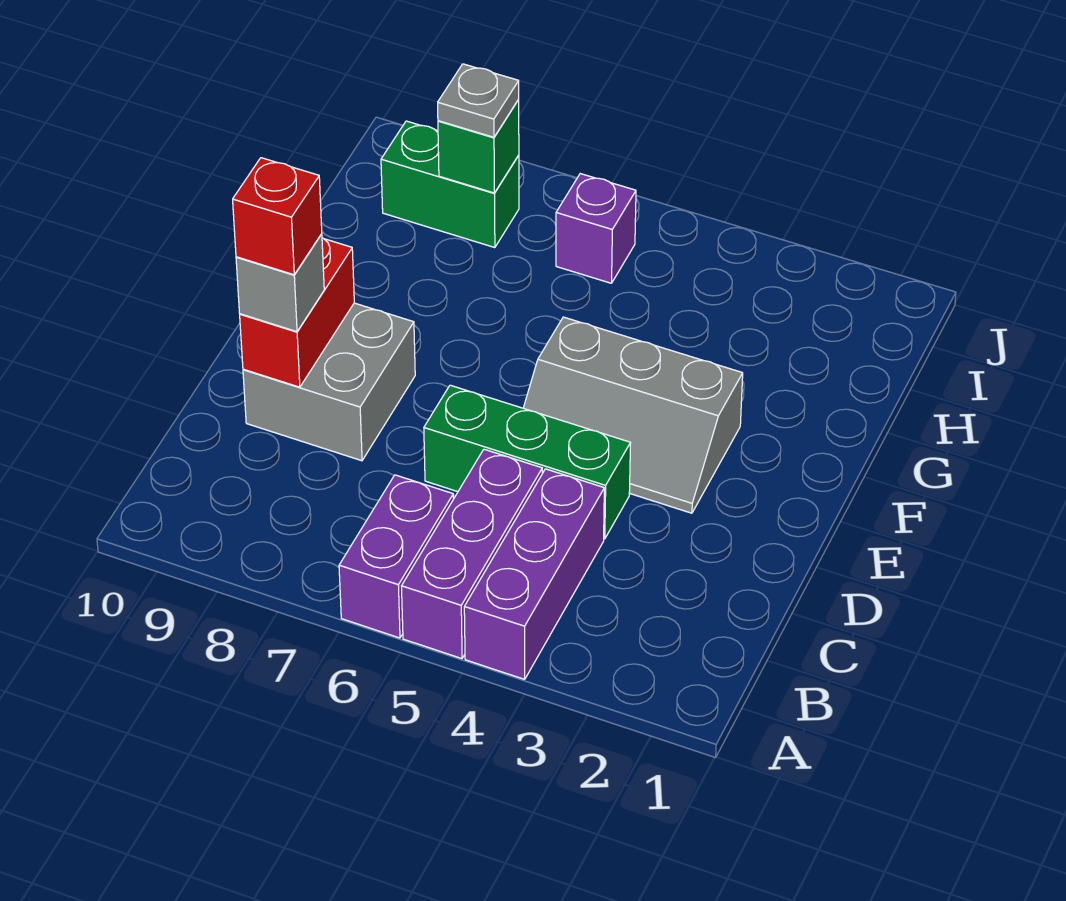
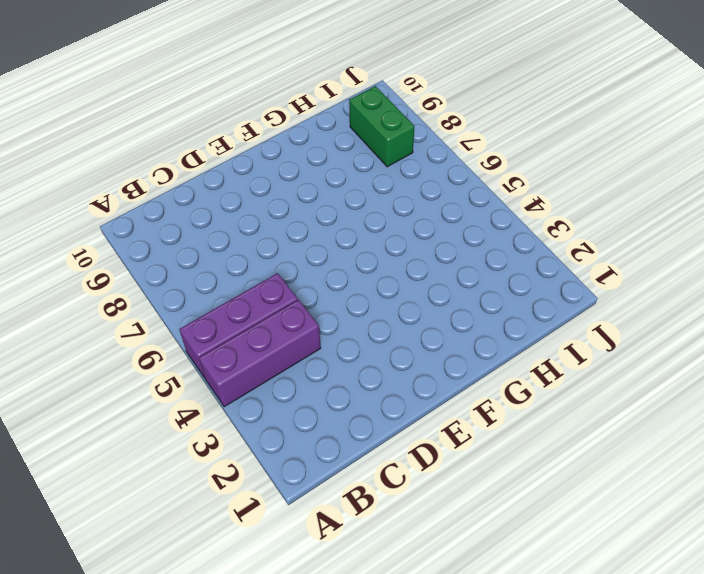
none -> purple brick A6:B6 level 1
none -> green brick D4:D6 level 1
none -> grey brick D8:E9 level 1

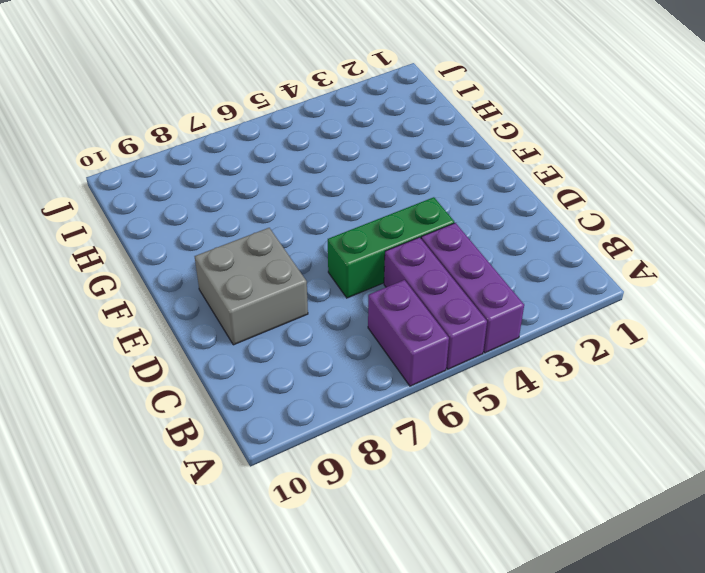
none -> grey slope E3:F5 level 1 top F
none -> purple brick I6 level 1
none -> green brick I8:I9 level 1

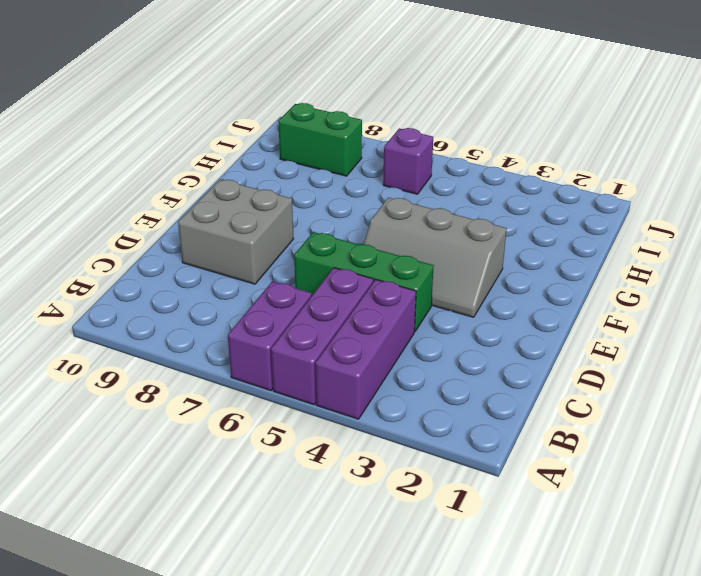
none -> red brick D9:E9 level 2
none -> green brick I8 level 2
none -> grey brick D9 level 3

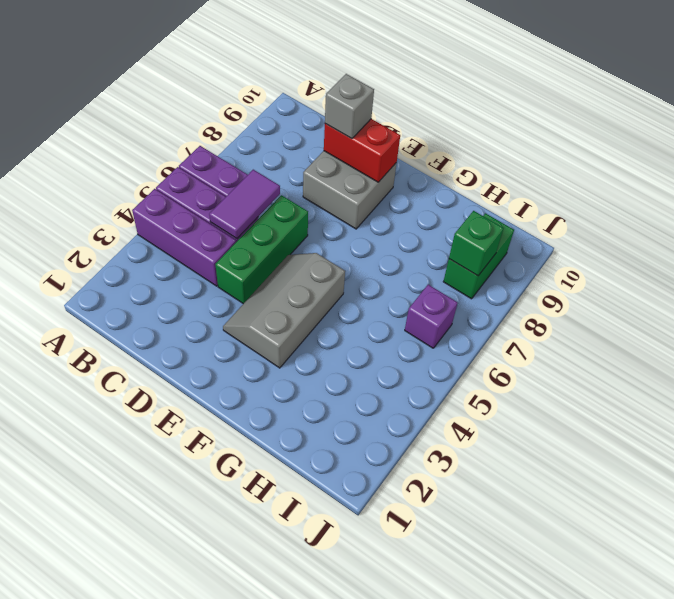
purple tile C5:C6 level 2 -> none
none -> grey plate I8 level 3
none -> red brick D9 level 4

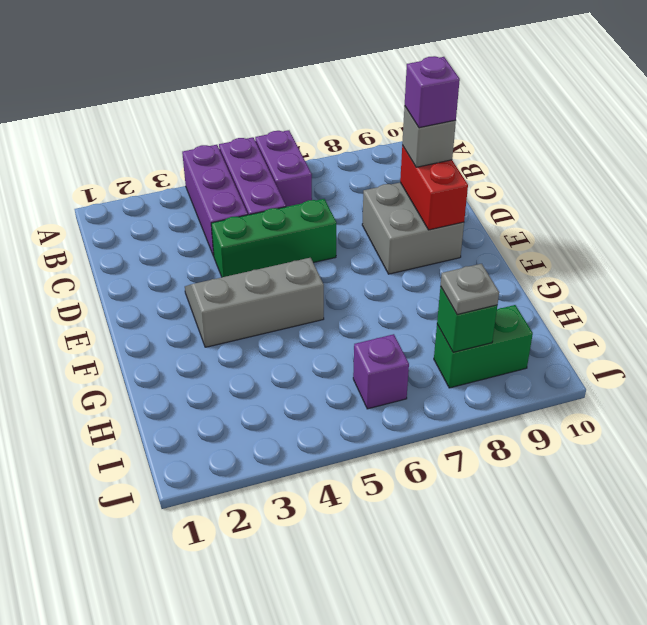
purple brick D9 level 4 -> red brick D9 level 4

